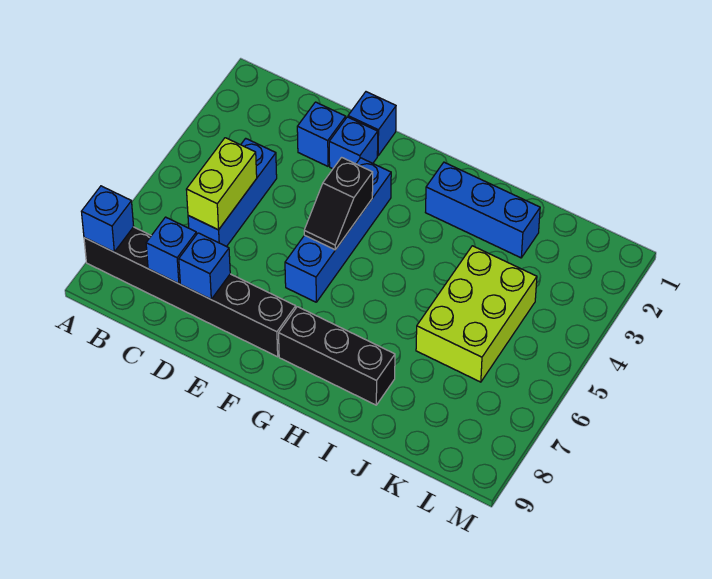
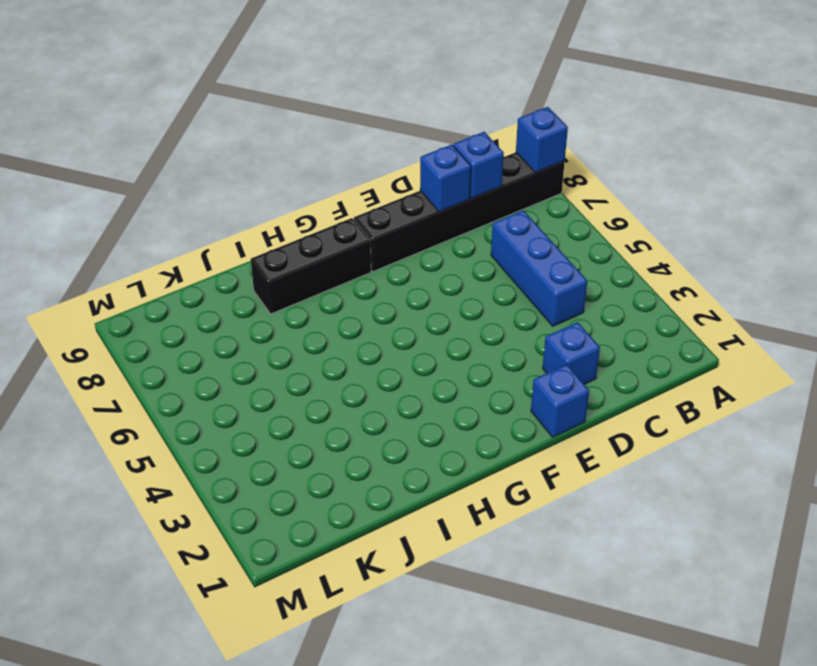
none -> blue brick E2 level 1
none -> blue brick F3:F6 level 1
none -> blue brick H2:J2 level 1

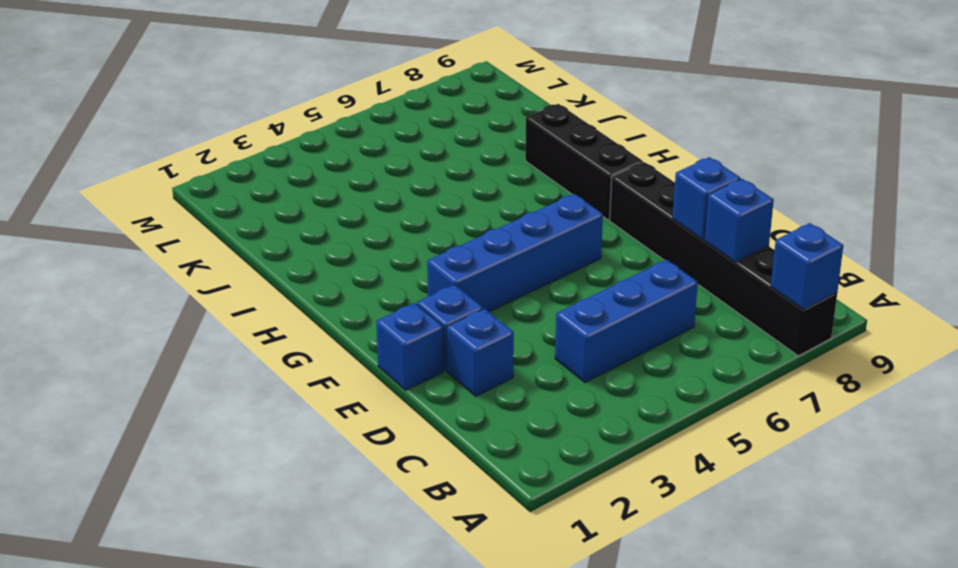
none -> blue brick H2:J2 level 1
none -> lime brick J4:K6 level 1
none -> lime brick C5:C6 level 2

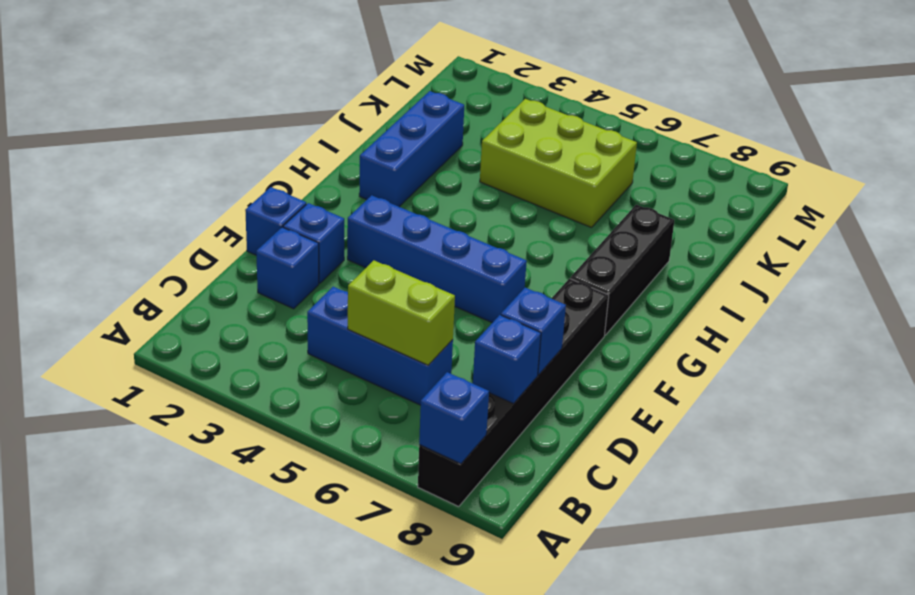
none -> black slope F4:F5 level 2 top 4

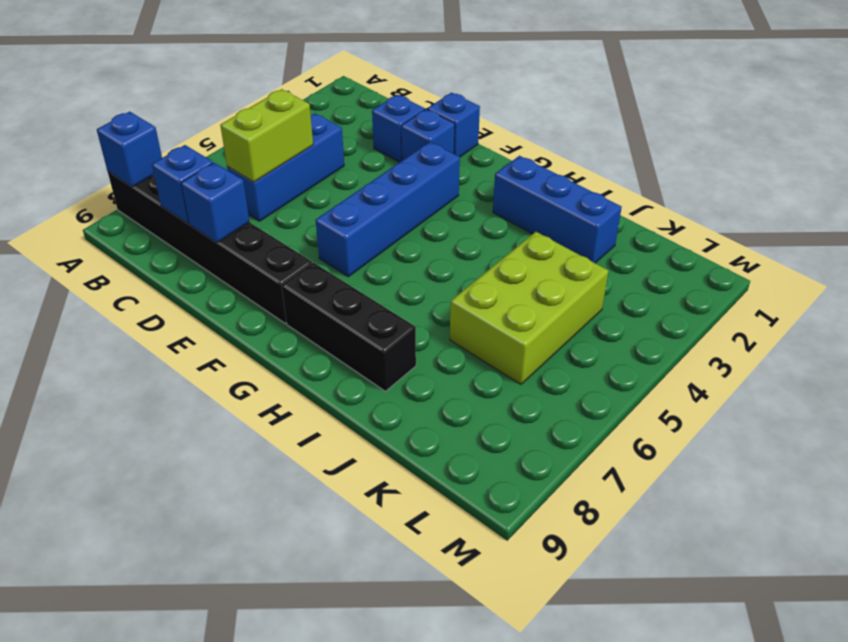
none -> black slope F4:F5 level 2 top 4

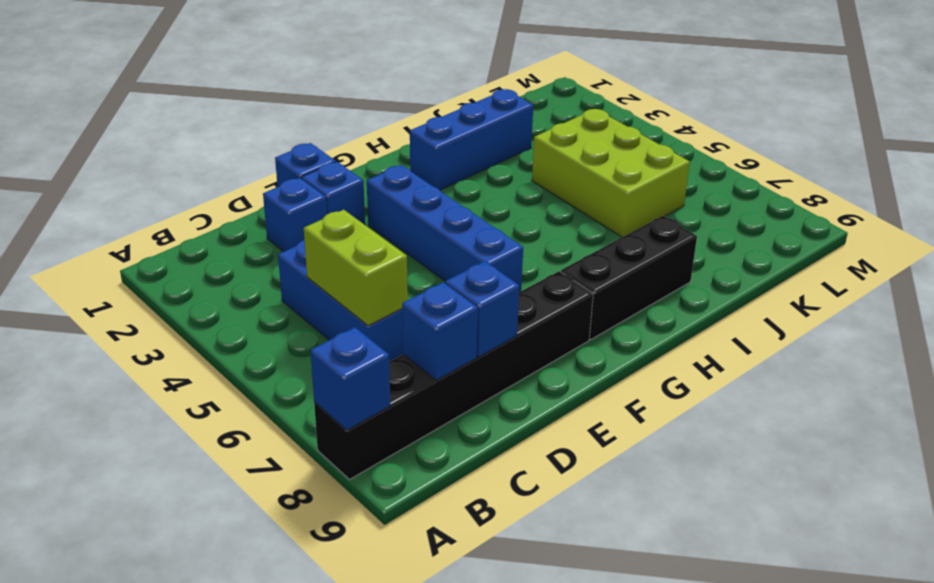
none -> black slope F4:F5 level 2 top 4

